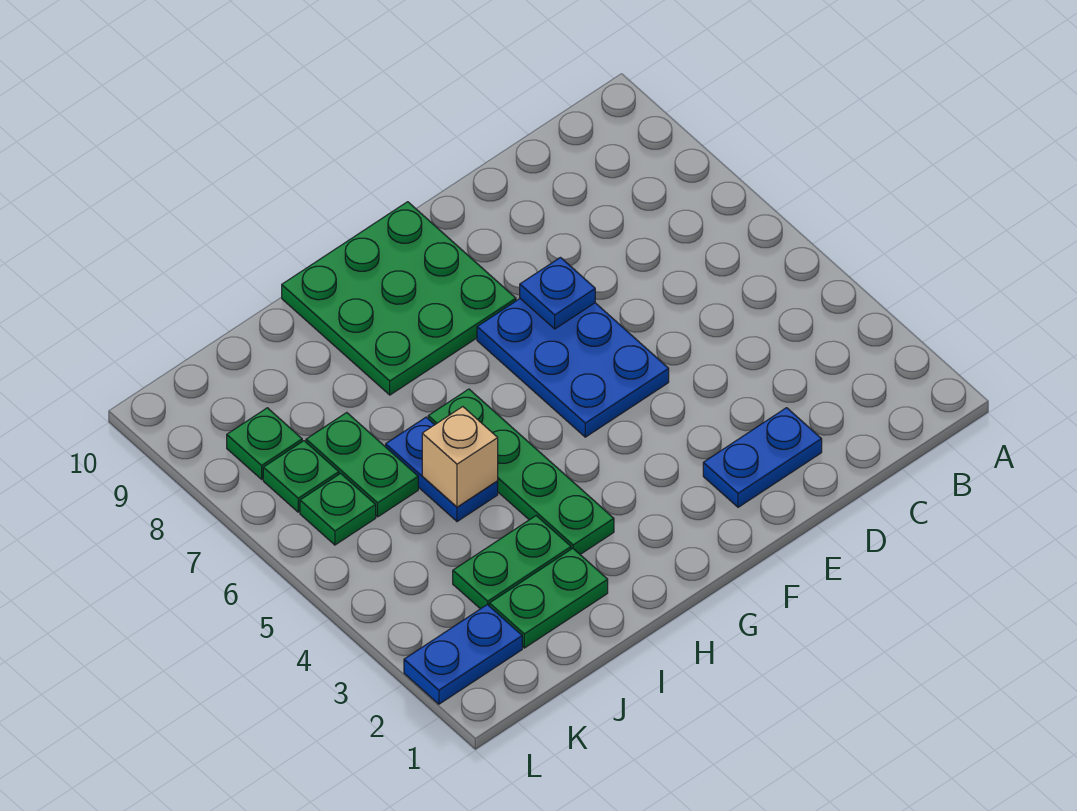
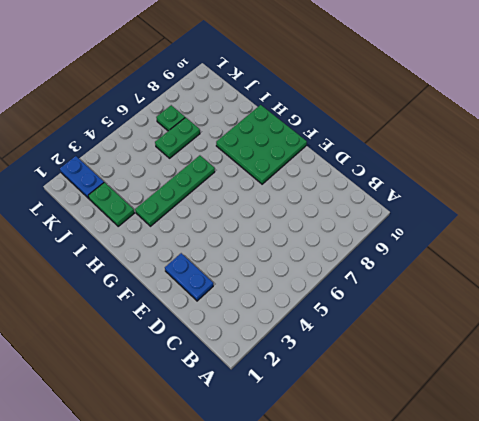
none -> blue plate E5:F7 level 1
none -> green plate I3:J3 level 1
none -> blue plate I5:I6 level 1

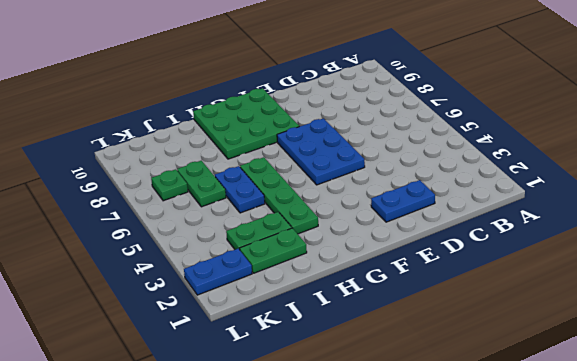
none -> green plate K6 level 1
none -> green plate K8 level 1
none -> blue plate E7 level 2

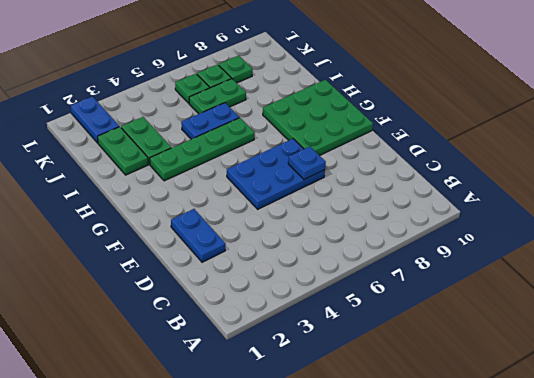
none -> tan brick I5 level 2

